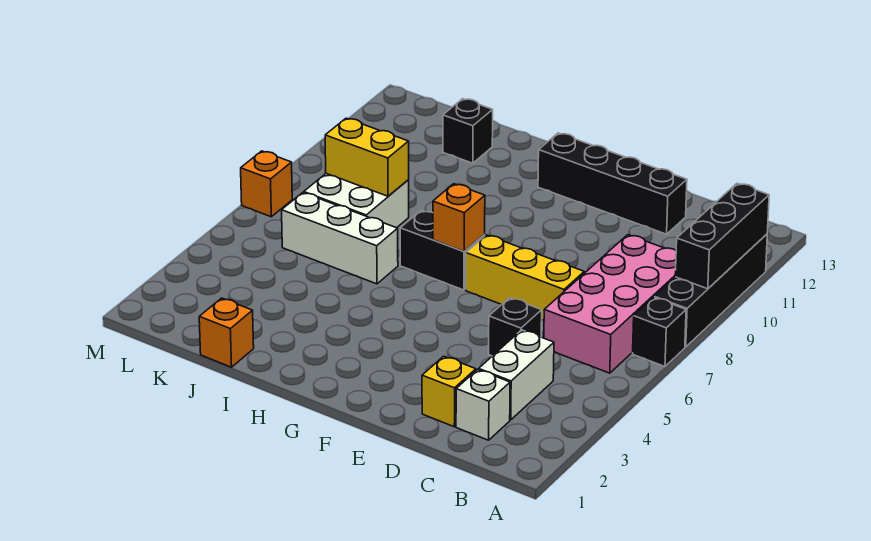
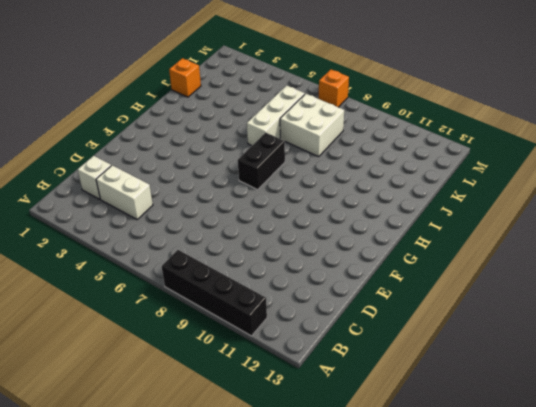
none -> black brick A7 level 1
none -> pink brick B6:C9 level 1
none -> yellow brick D2 level 1

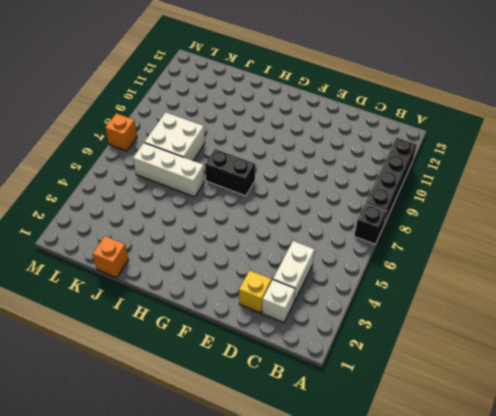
none -> pink brick B6:C9 level 1
none -> black brick D5 level 1
none -> yellow brick D7:F7 level 1

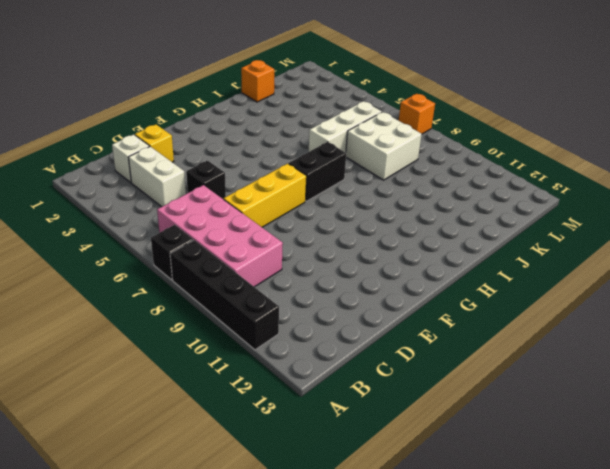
none -> black brick D12:G12 level 1
none -> black brick J12 level 1
none -> black brick A9:A11 level 2

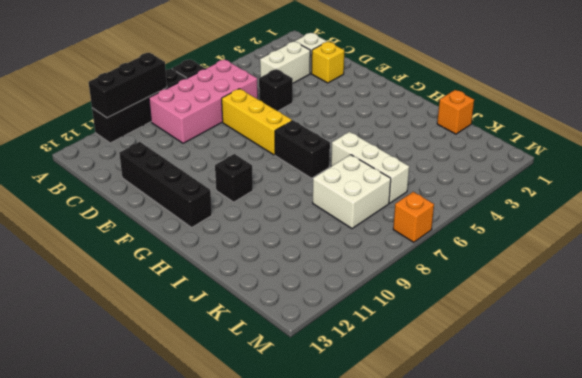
black brick G10 level 1 -> black brick J12 level 1
none -> orange brick G7 level 2
none -> yellow brick J8:K8 level 2

